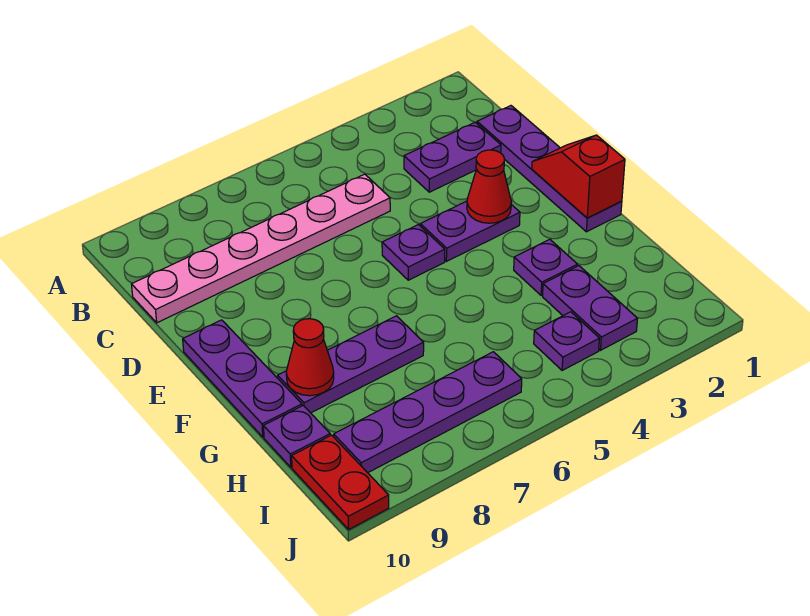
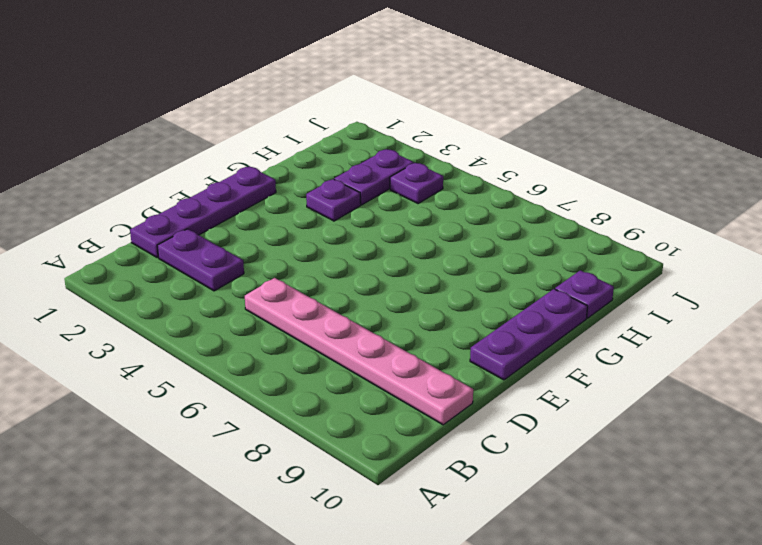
none -> purple plate E3:E4 level 1
none -> purple plate E5 level 1
none -> purple plate G7:G9 level 1

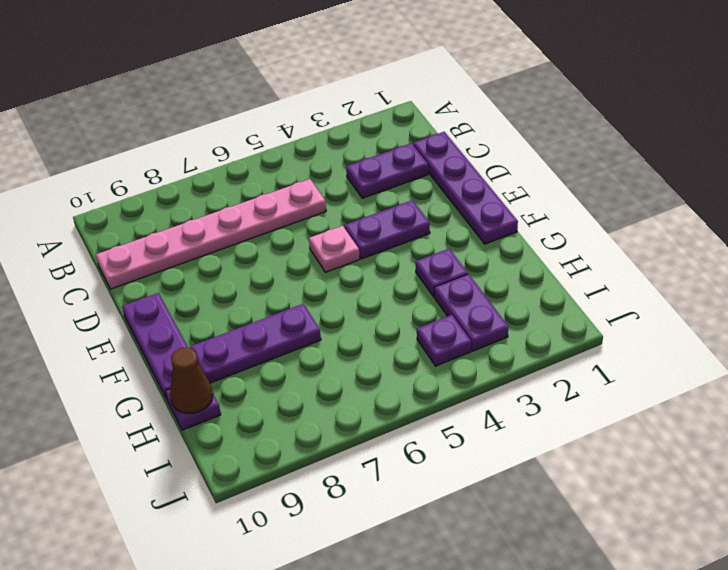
pink plate E5 level 1 -> purple plate E5 level 1
brown cone H10 level 2 -> none
none -> purple plate I6:I9 level 1
none -> red plate I10:J10 level 1
none -> red slope E1:F1 level 2 top F

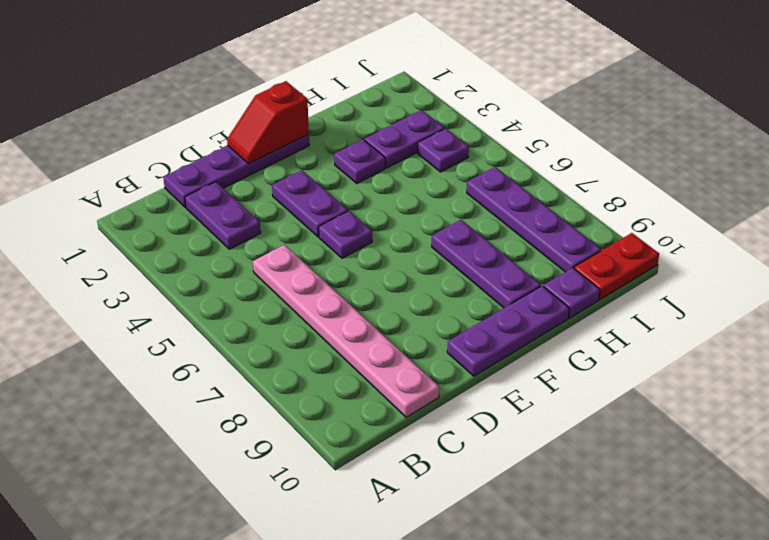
none -> red cone E3 level 2
none -> red cone G9 level 2

